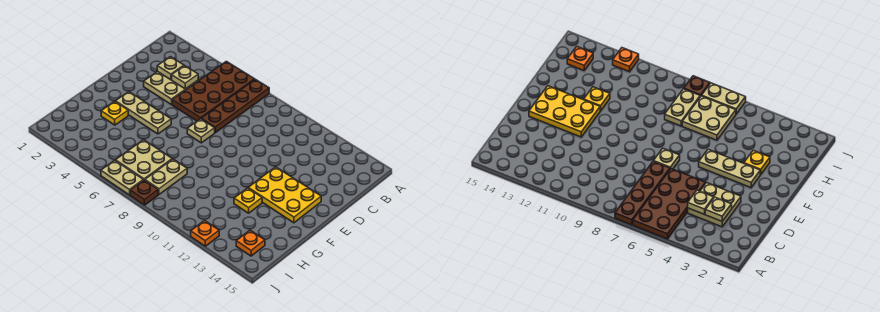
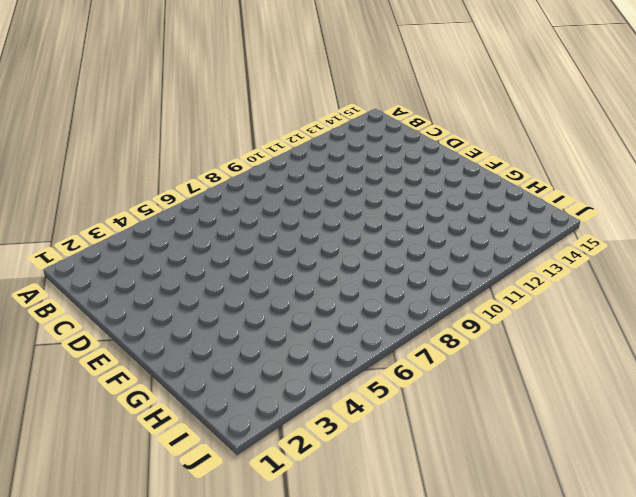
none -> brown plate A5:D6 level 1
none -> brown plate A7:D7 level 1
none -> tan plate C3:D4 level 1

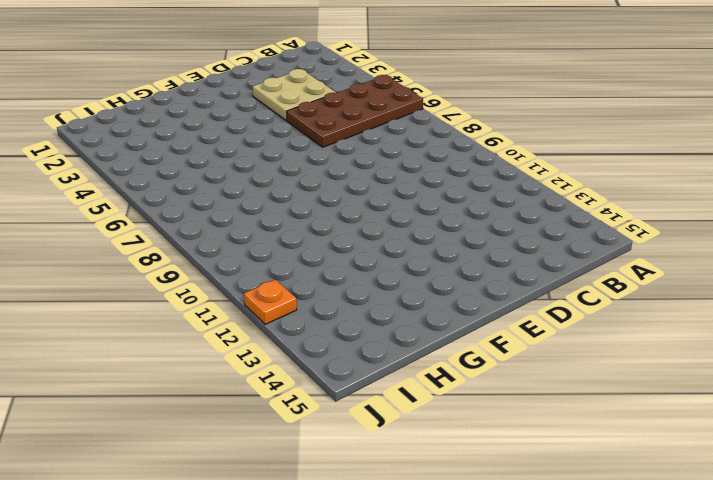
none -> brown plate A7:D7 level 1
none -> tan plate E7 level 1
none -> yellow plate E12:F14 level 1

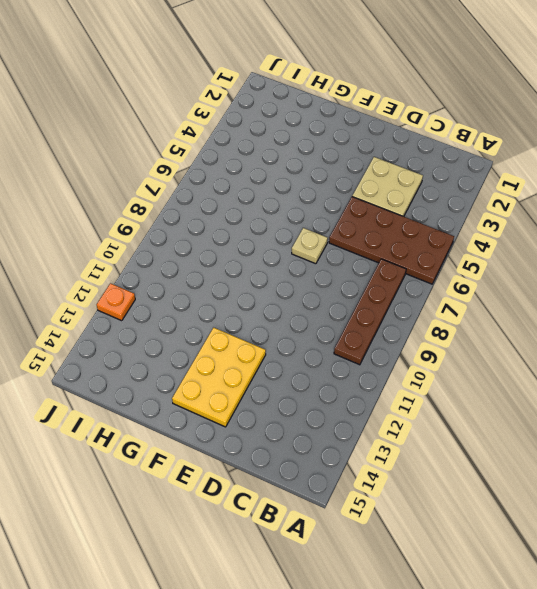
brown plate B7:B10 level 1 -> brown plate A7:D7 level 1
none -> tan plate F3:F5 level 1
none -> yellow plate G3 level 1
none -> yellow plate G12 level 1

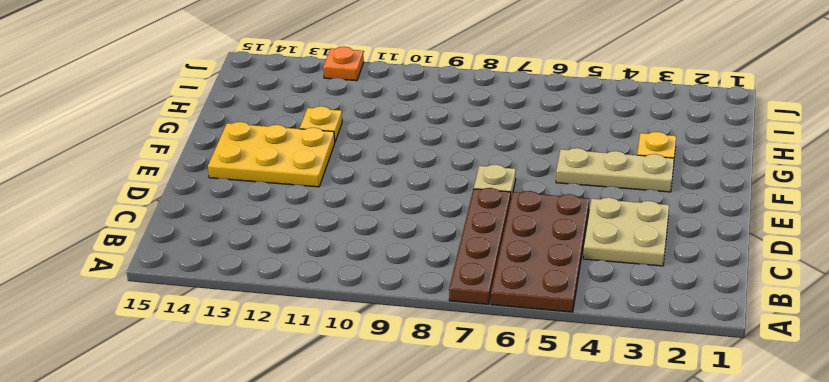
none -> tan plate H6:I7 level 1
none -> tan plate H8:I8 level 1
none -> orange plate I14 level 1

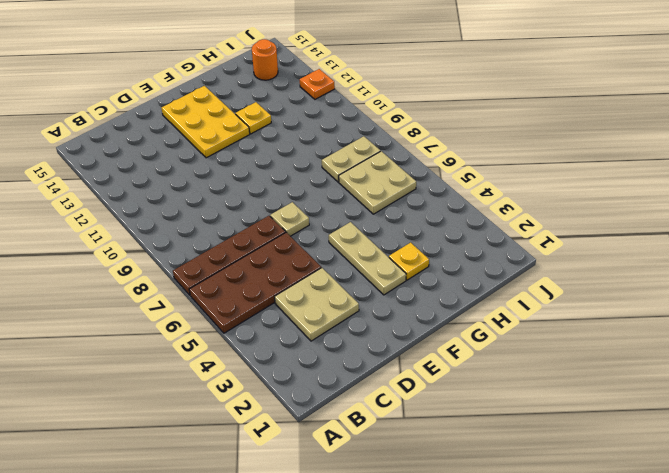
orange round brick I14 level 1 -> orange plate I14 level 1
none -> tan plate J6:J7 level 1
none -> brown plate J8 level 1
none -> tan plate C3 level 2

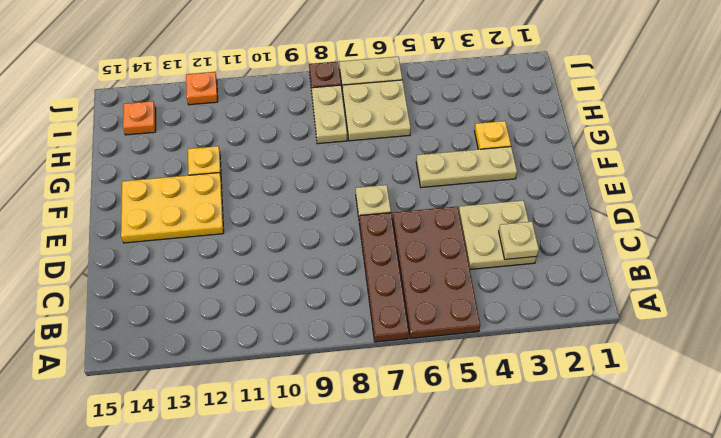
none -> tan plate C4 level 2

